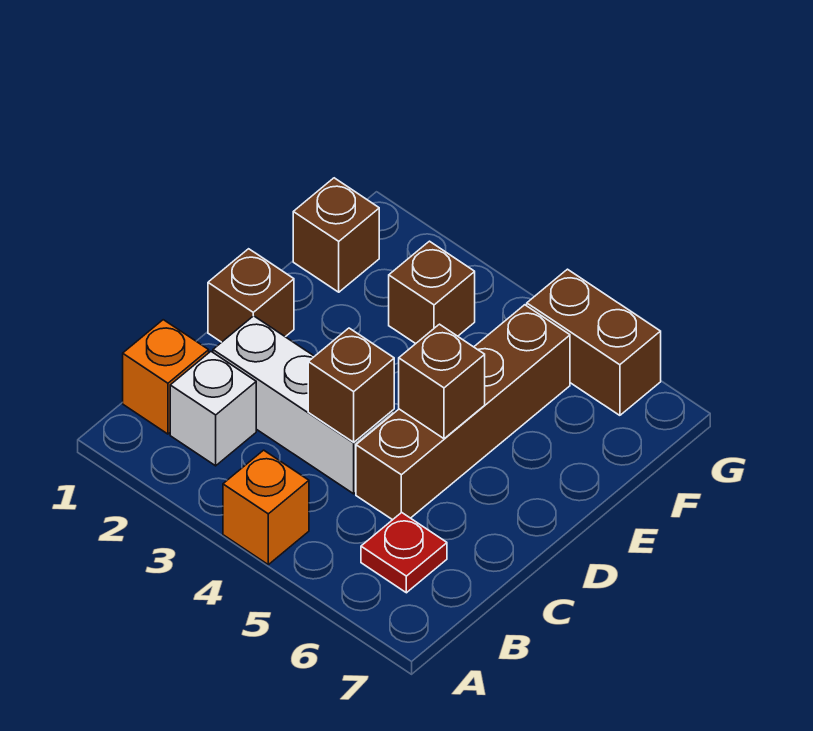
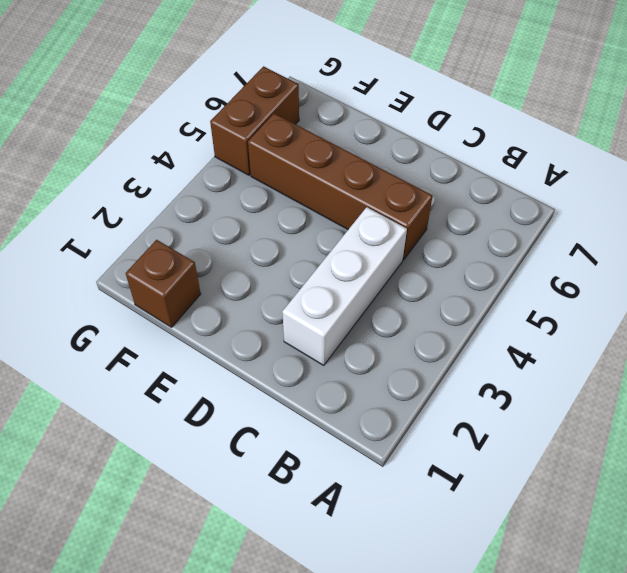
none -> orange brick A4 level 1
none -> orange brick B1 level 1
none -> white brick B2 level 1

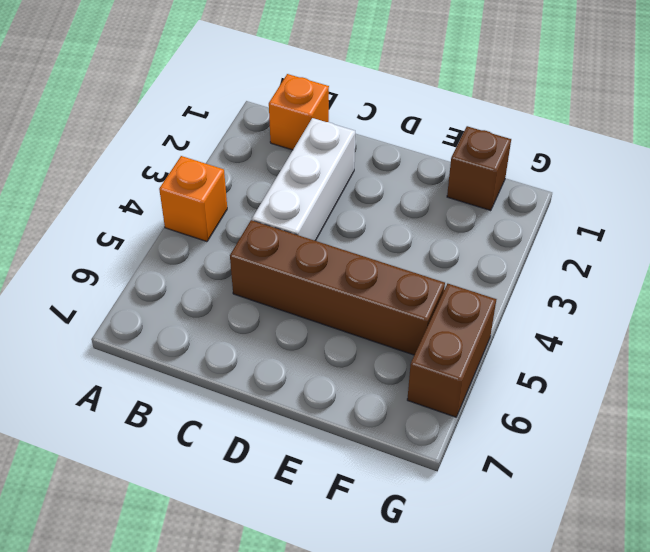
none -> white brick B2 level 1
none -> red plate B6 level 1
none -> brown brick D1 level 1

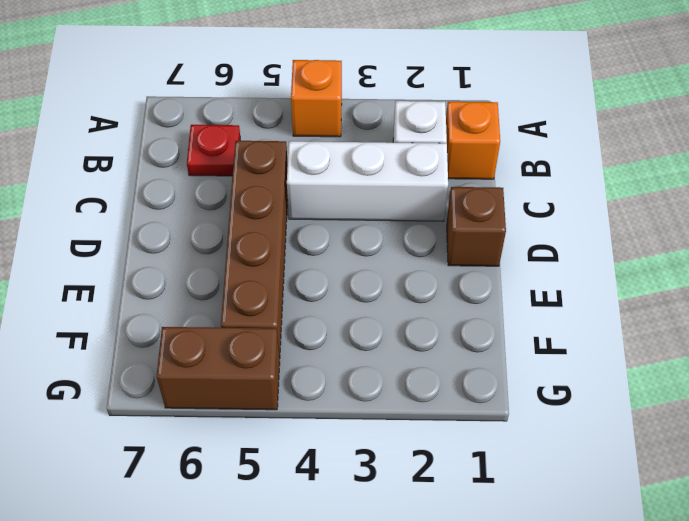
none -> brown brick F1 level 1
none -> brown brick F3 level 1
none -> brown brick C4 level 2

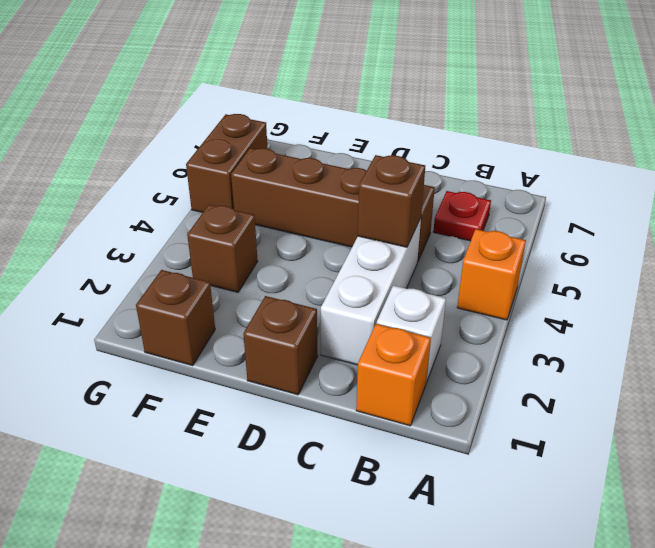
none -> brown brick D5 level 2

